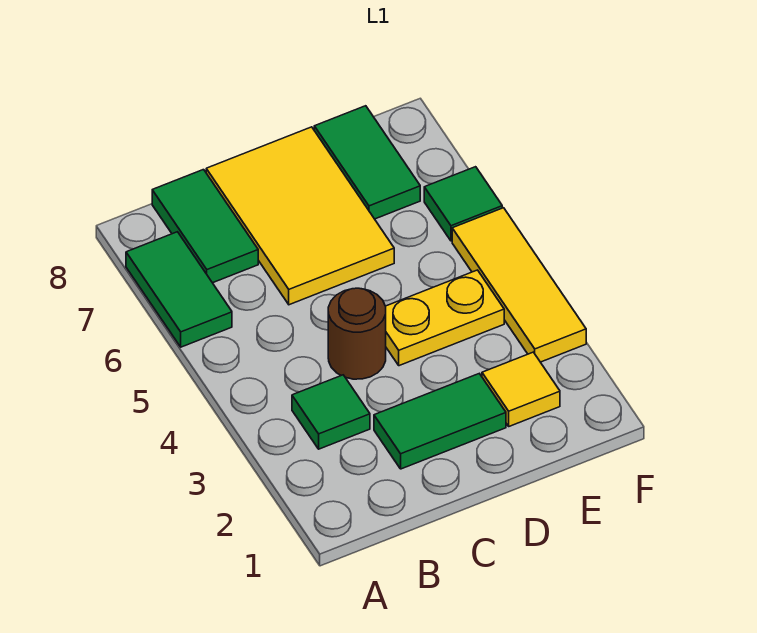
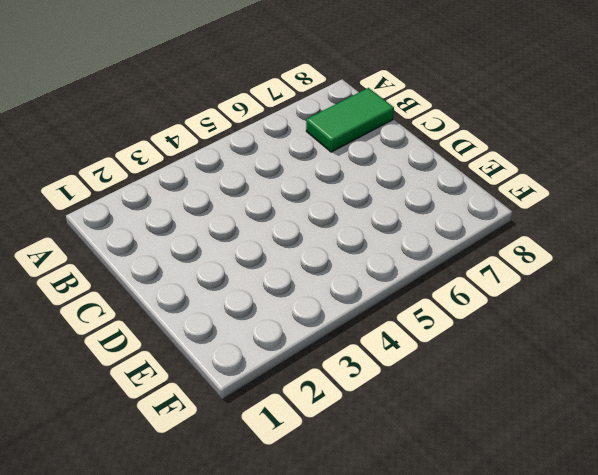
none -> green tile A6:A7 level 1
none -> green tile B3 level 1

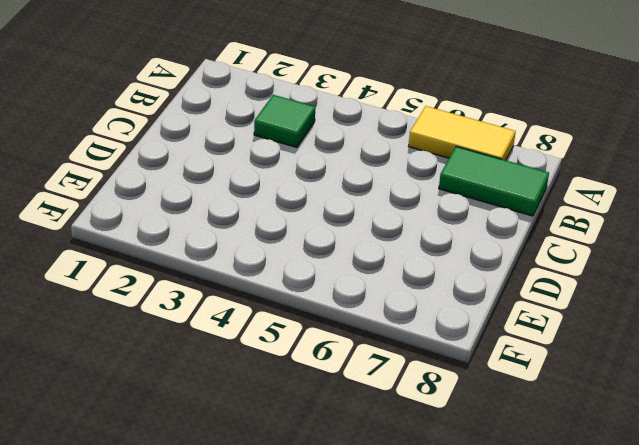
yellow tile A6:A7 level 1 -> green tile A6:A7 level 1
none -> green tile C2:D2 level 1
none -> brown round brick C4 level 1

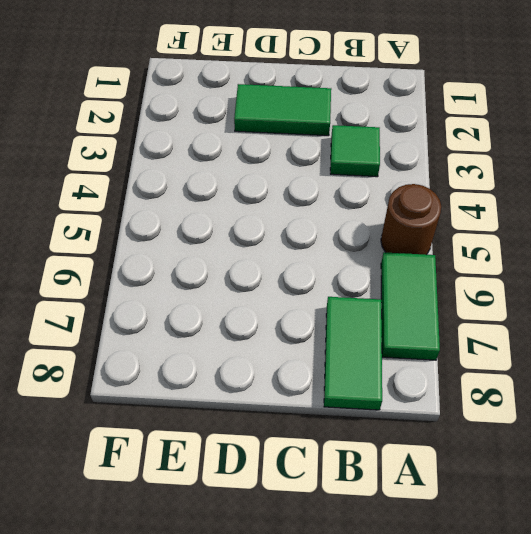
brown round brick A5 level 1 -> brown round brick C4 level 1
none -> yellow tile C6:D8 level 1
none -> yellow plate D4:E4 level 1

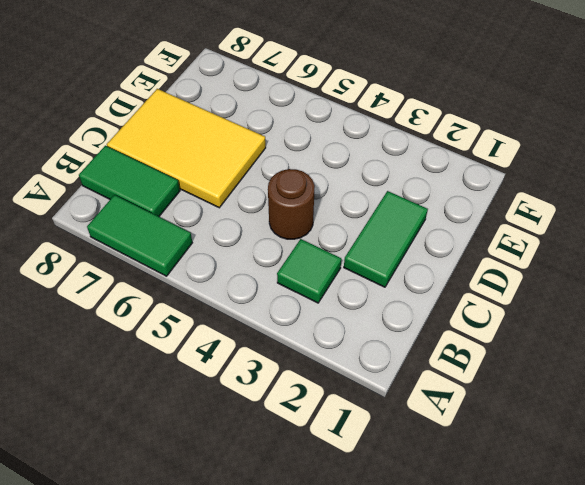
none -> yellow plate D4:E4 level 1
none -> yellow tile E2 level 1

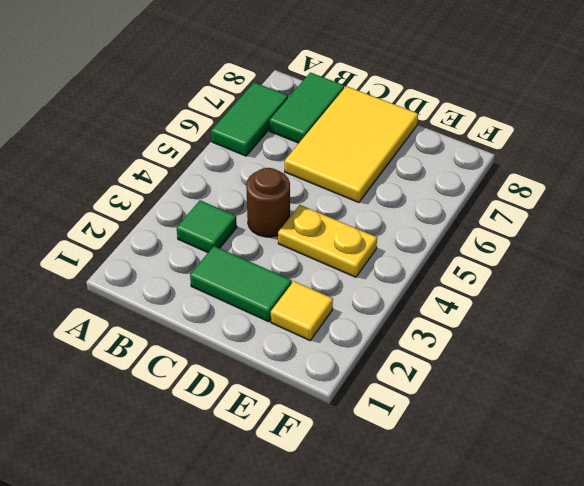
none -> green tile E7:E8 level 1
none -> yellow tile F3:F5 level 1

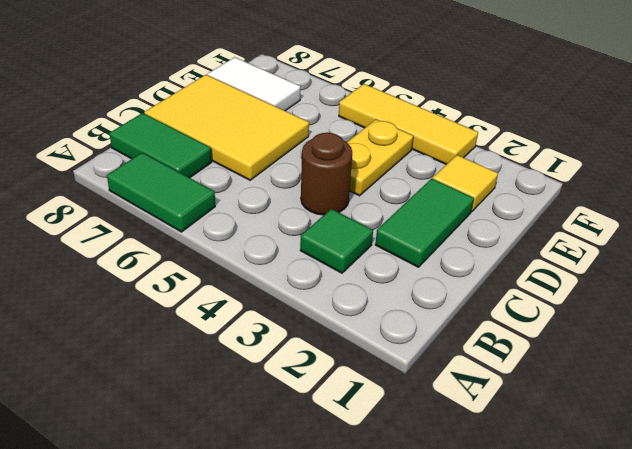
white tile E7:E8 level 1 -> green tile E7:E8 level 1
none -> green tile F6 level 1

